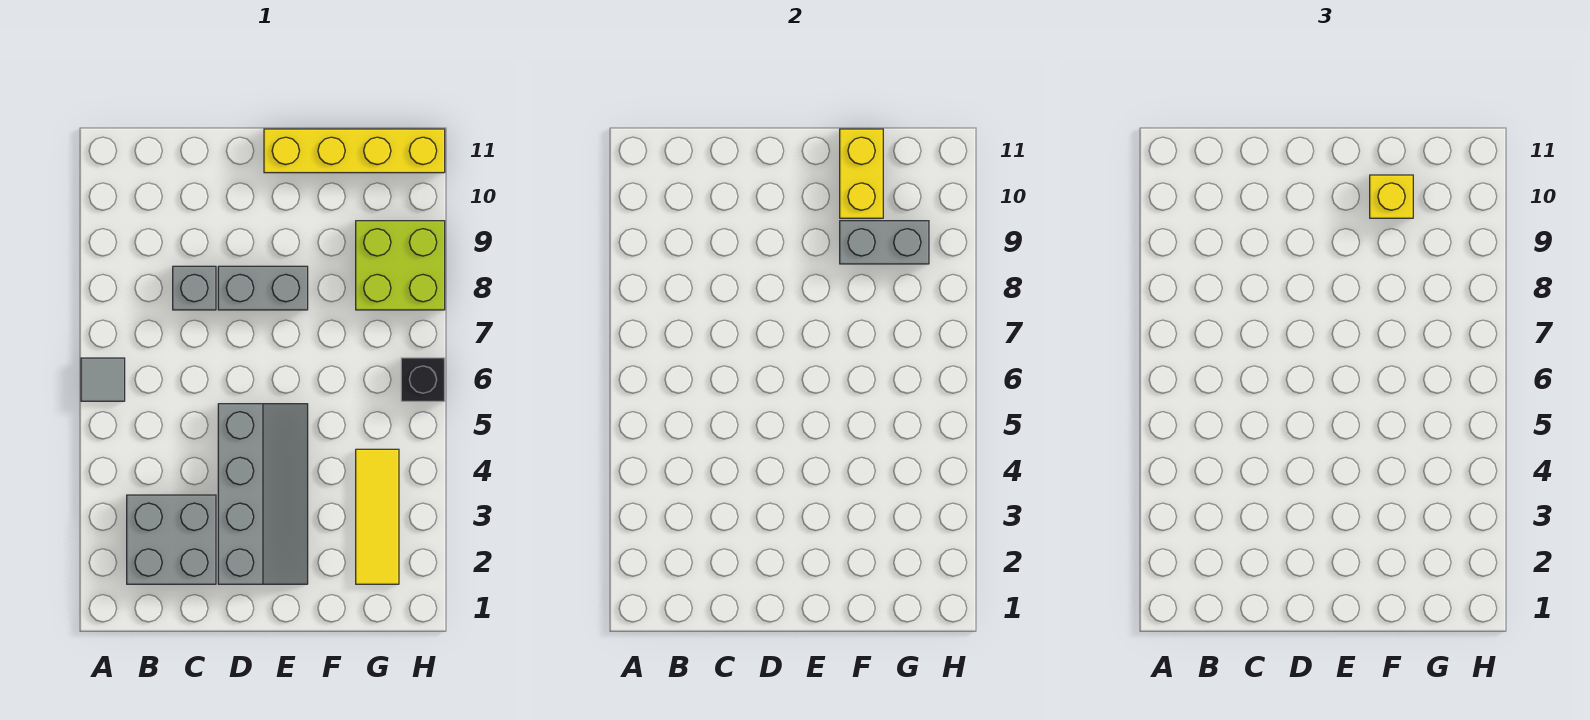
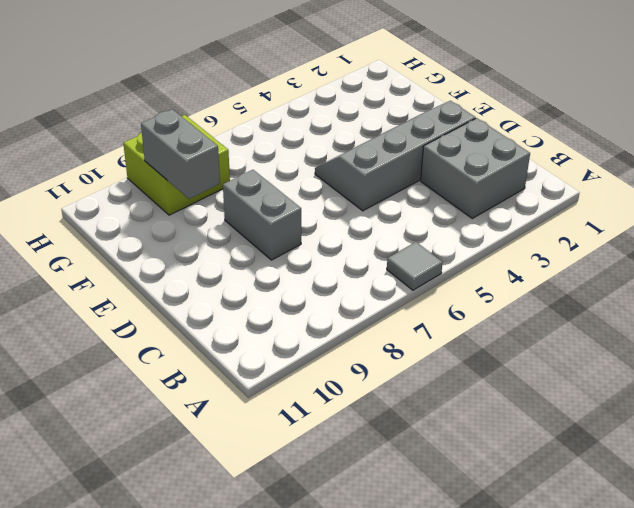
none -> grey brick C8 level 1
none -> yellow brick E11:H11 level 1
none -> yellow tile G2:G4 level 1

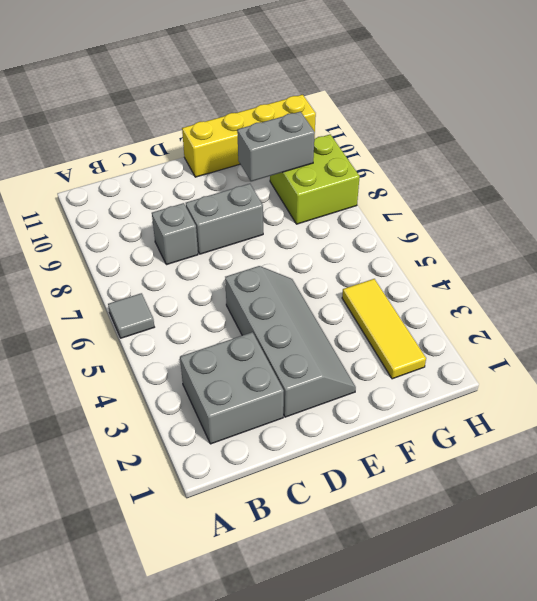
none -> black brick H6 level 1
none -> yellow brick F10:F11 level 2
none -> yellow brick F10 level 3

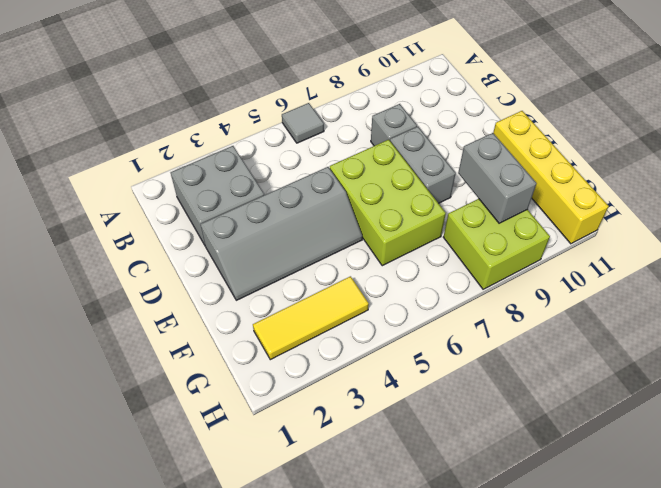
lime brick D6:F7 level 1 -> none
none -> black brick H6 level 1
none -> yellow brick F10:F11 level 2
none -> yellow brick F10 level 3

